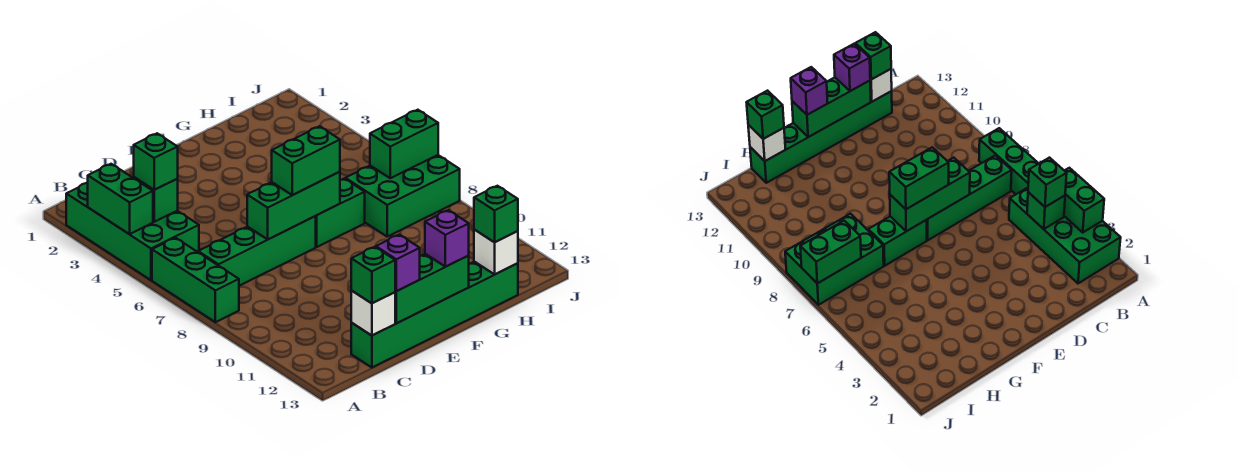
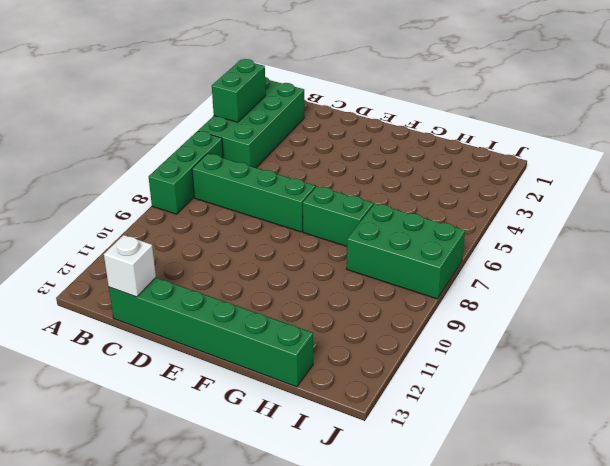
none -> green brick B4 level 2
none -> green brick D7:F7 level 2
none -> green brick D13:F13 level 2

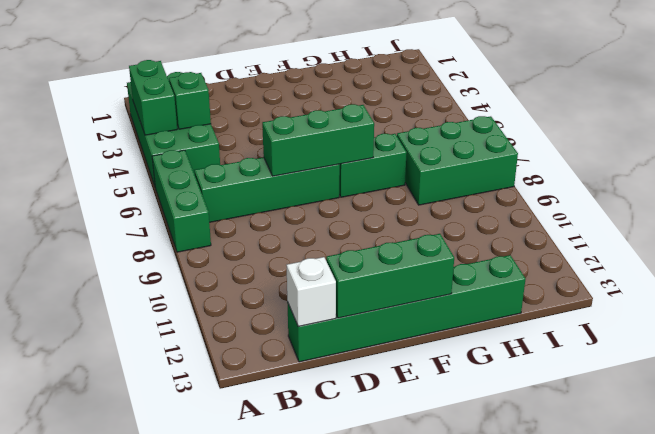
none -> white brick H13 level 2
none -> green brick I7:J7 level 2
none -> green brick B4 level 3

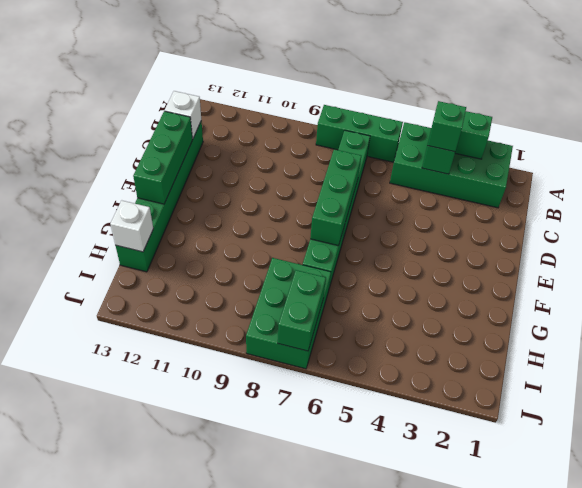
none -> green brick C13 level 3
none -> purple brick D13 level 3
none -> green brick E7:F7 level 3

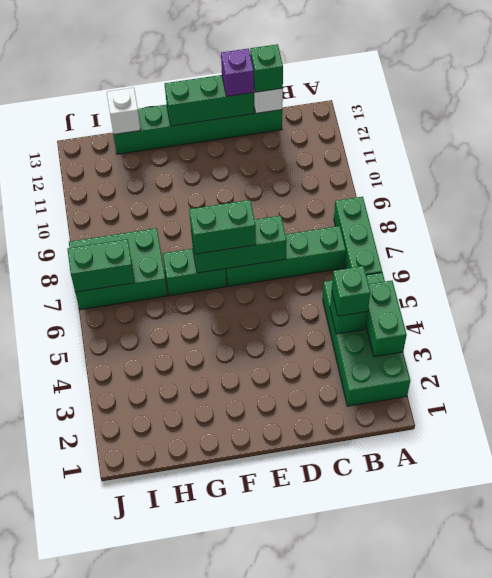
none -> purple brick F13 level 3
none -> green brick H13 level 3

